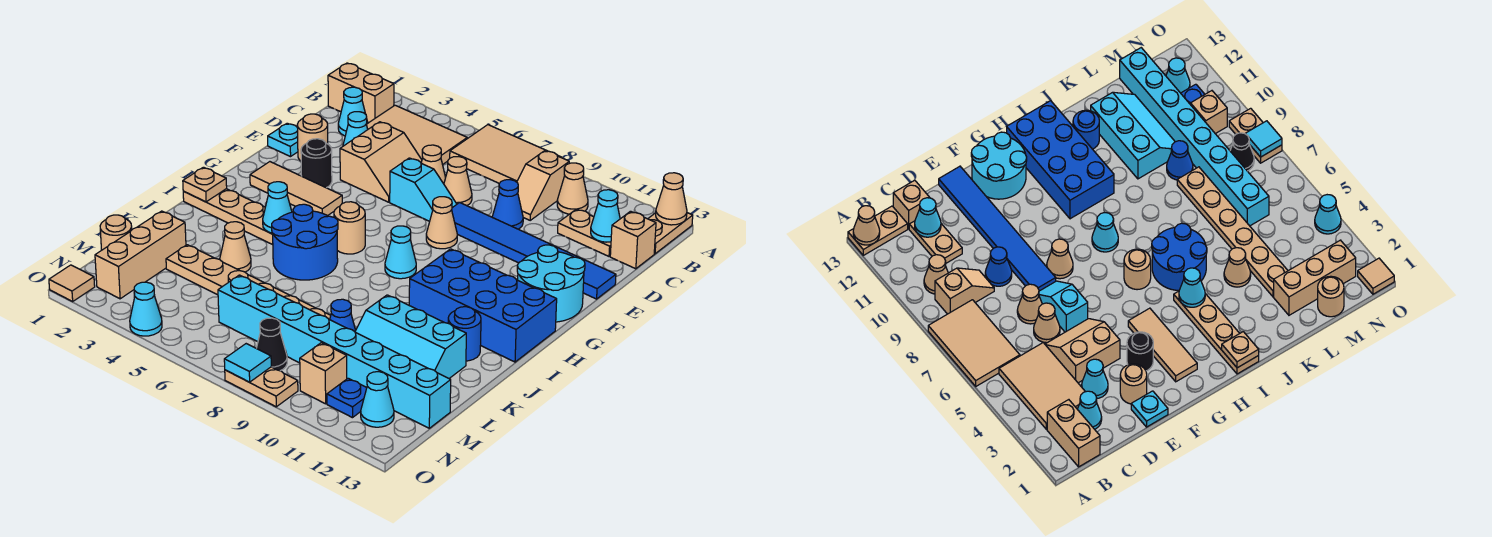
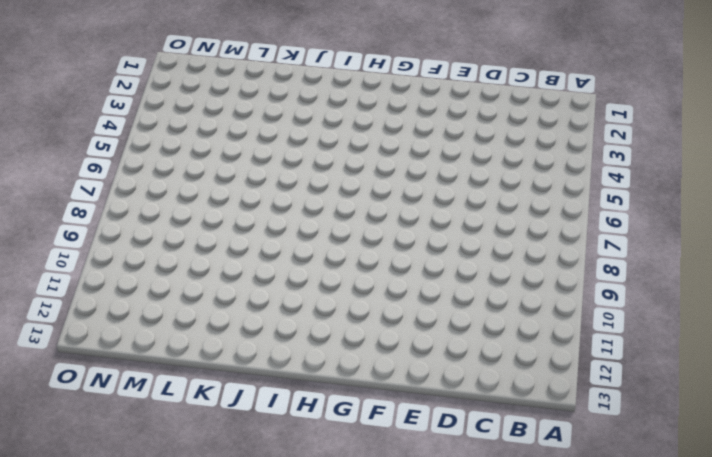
none -> tan tile A6:B8 level 1
none -> tan plate A13:B13 level 1
none -> tan brick B1:B2 level 1
none -> tan tile B3:C5 level 1

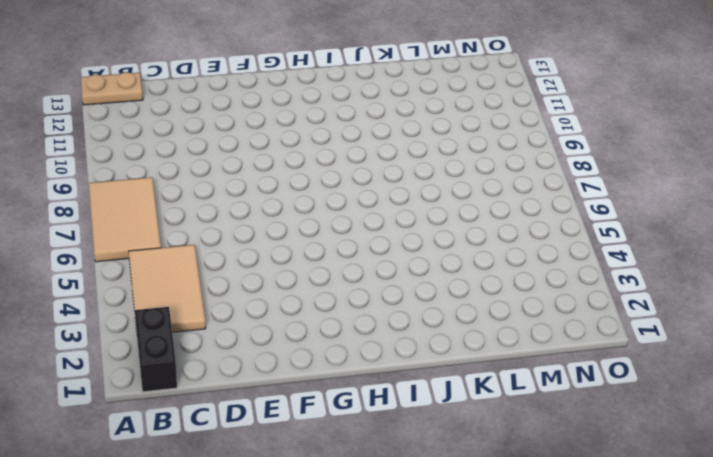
black brick B1:B2 level 1 -> tan brick B1:B2 level 1
none -> tan slope B9:C9 level 1 top B
none -> tan cone B10 level 1
none -> cyan cone C2 level 1
none -> tan plate C11:C12 level 1

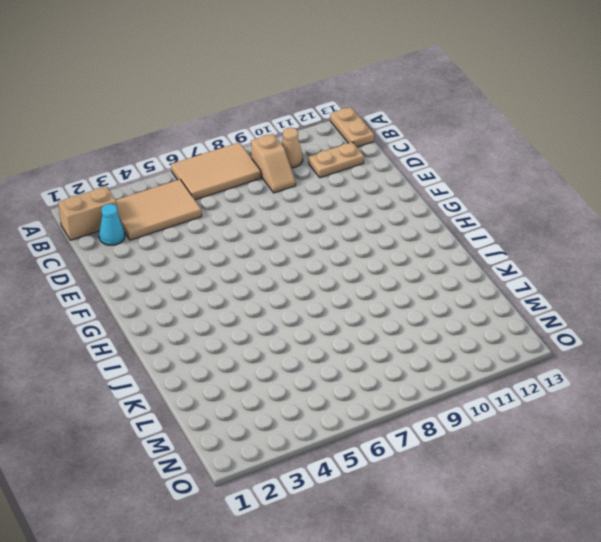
none -> tan brick C13 level 1
none -> cyan cone D3 level 1
none -> tan slope D4:E5 level 1 top 4
none -> tan cone D6 level 1

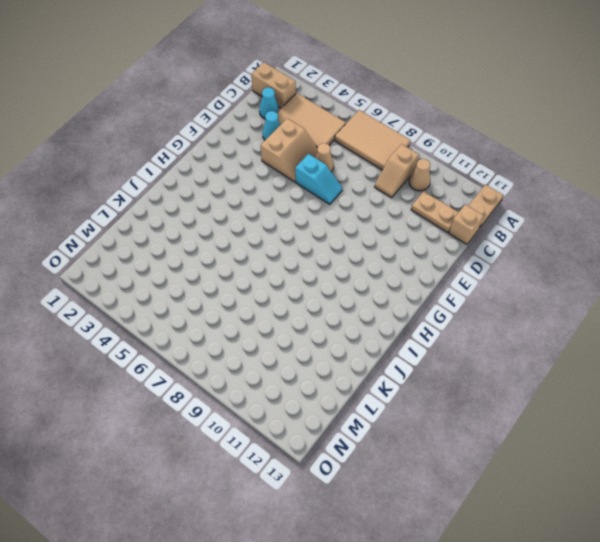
none -> tan cone D7 level 1
none -> blue cone D9 level 1
none -> cyan plate E1 level 1
none -> tan round brick E2 level 1

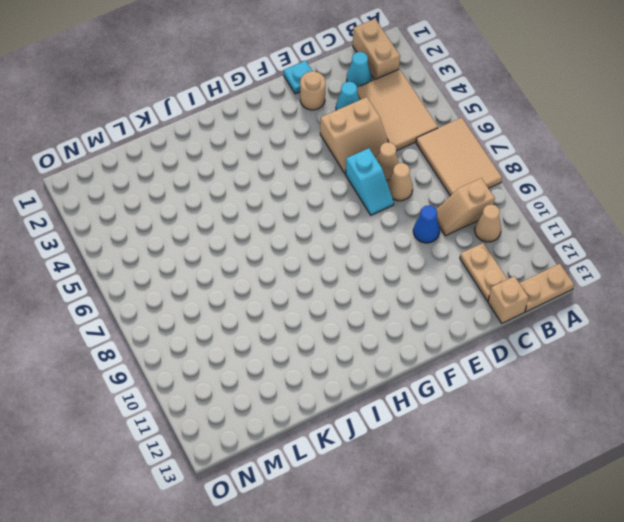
none -> blue tile E8:E13 level 1
none -> black round brick F3 level 1
none -> tan cone F8 level 1
none -> cyan round brick F12:G13 level 1

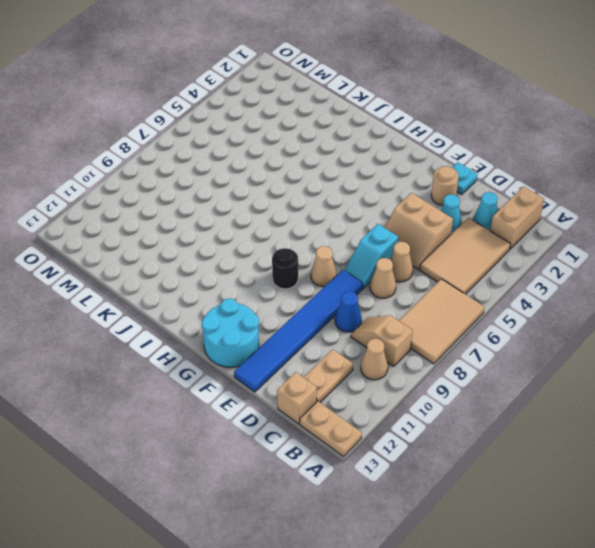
black round brick G9 level 1 -> black round brick F3 level 1
none -> tan tile G2:G4 level 1
none -> tan round brick H6 level 1
none -> cyan cone H8 level 1
none -> blue brick H10:I13 level 1

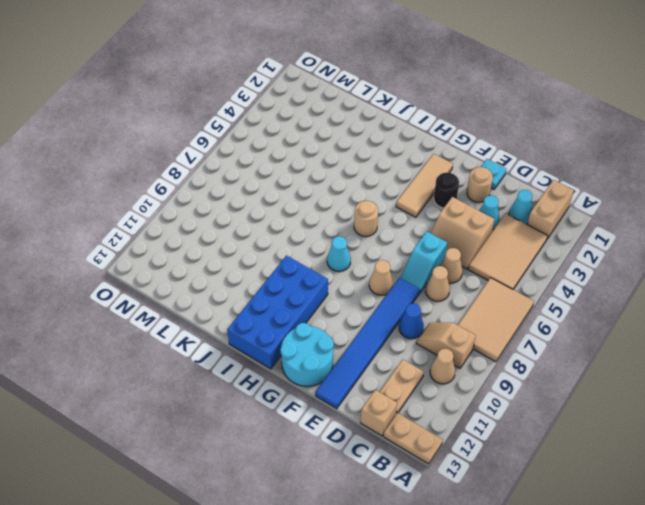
none -> tan plate I1:I4 level 1
none -> blue round brick I5:J6 level 1
none -> blue round brick J12 level 1
none -> tan cone K4 level 1

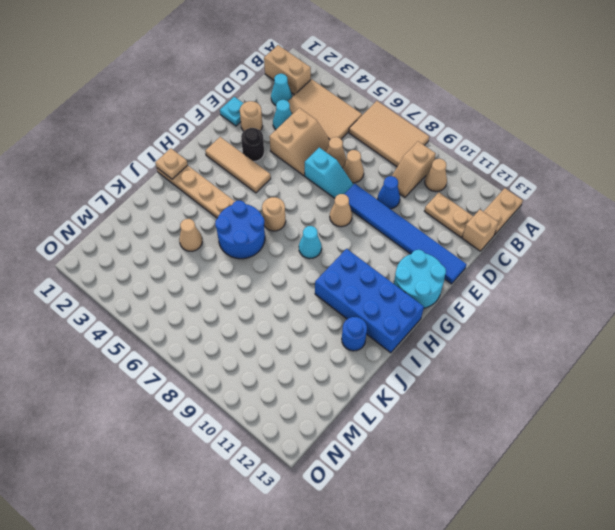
none -> cyan slope K10:L12 level 1 top K
none -> tan brick L2:N2 level 1
none -> tan plate L3:L8 level 1
none -> blue cone L9 level 1

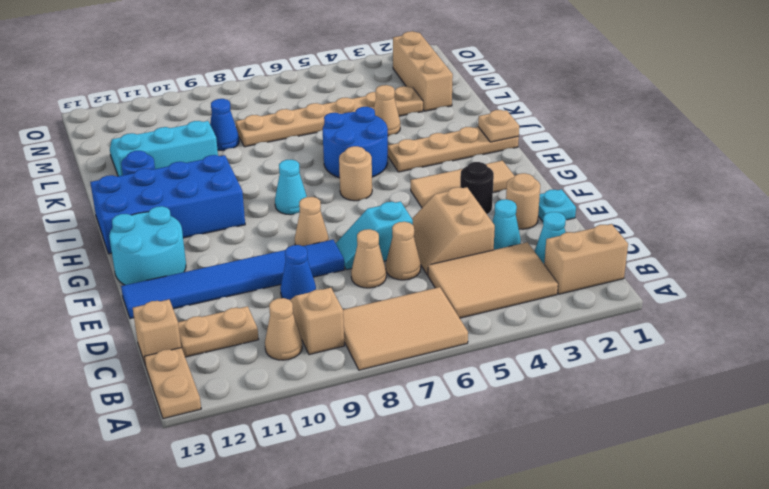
none -> tan round brick M1 level 1
none -> cyan brick M6:M13 level 1
none -> black cone N8 level 1
none -> tan brick N10 level 1

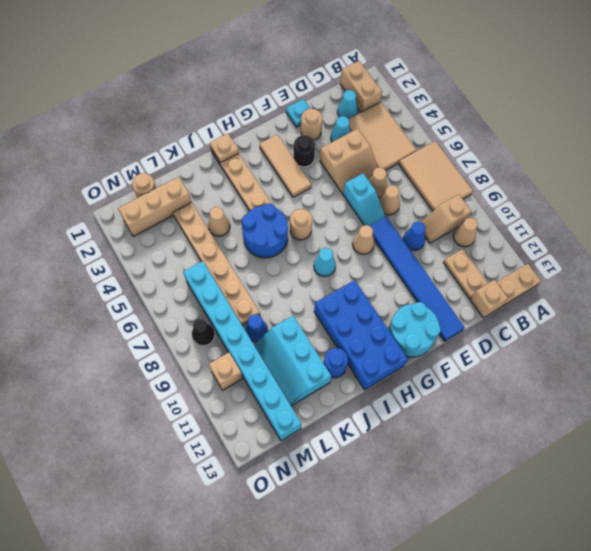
none -> blue plate N11 level 1
none -> cyan cone N12 level 1
none -> tan tile O1 level 1
none -> cyan cone O4 level 1

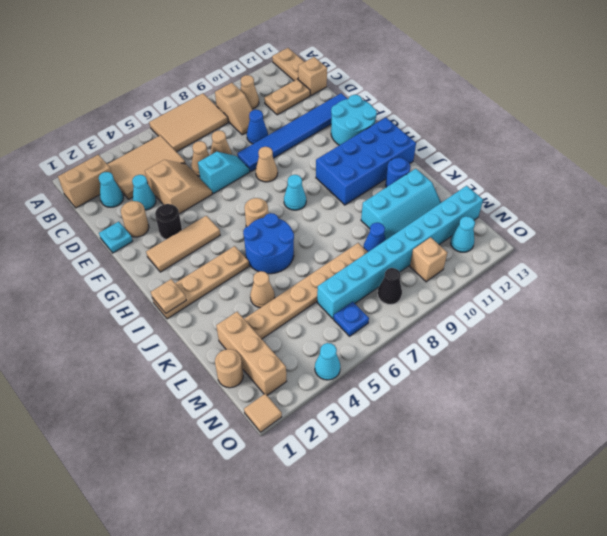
blue plate N6 level 1 -> blue plate N11 level 1
none -> tan plate O8:O9 level 1
none -> tan cone A13 level 2
none -> cyan cone C12 level 2
none -> cyan cone I4 level 2

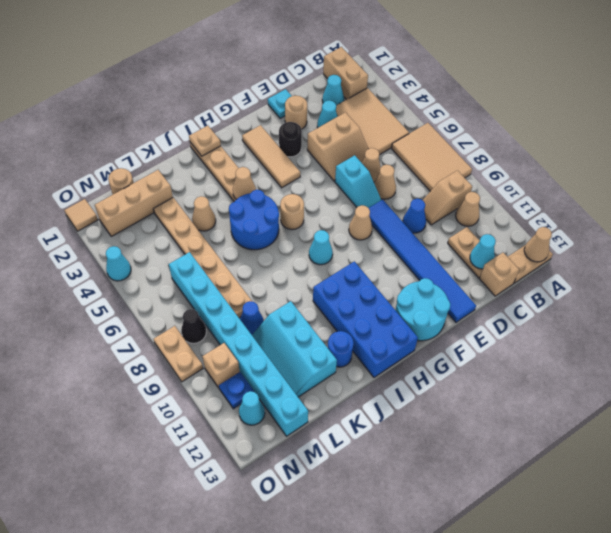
tan cone I4 level 2 -> cyan cone I4 level 2
none -> cyan tile O8 level 2

